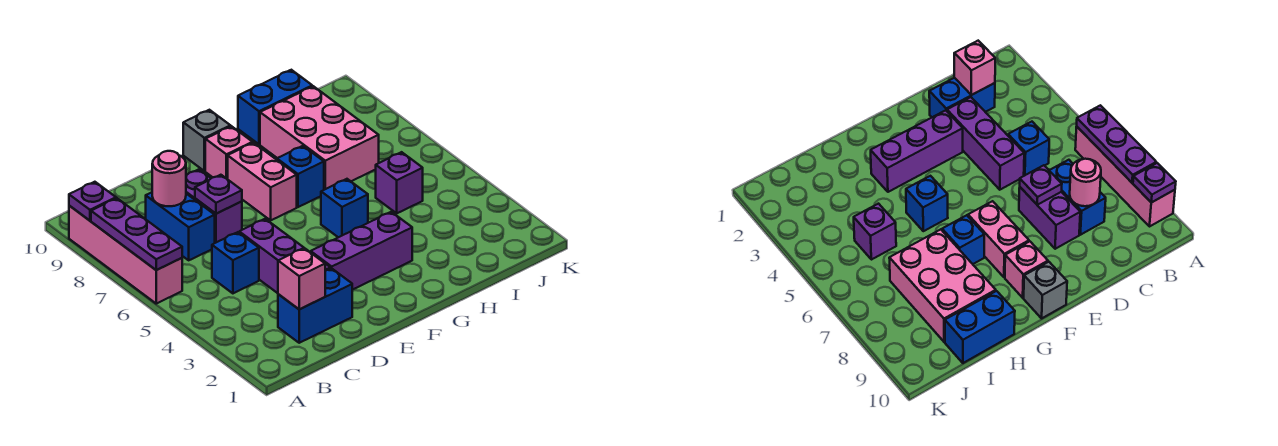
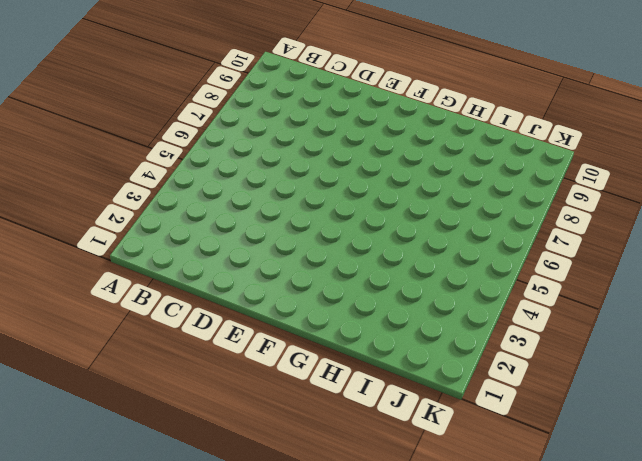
none -> pink brick A6:A9 level 1
none -> blue brick C2:D2 level 1
none -> blue brick C5 level 1

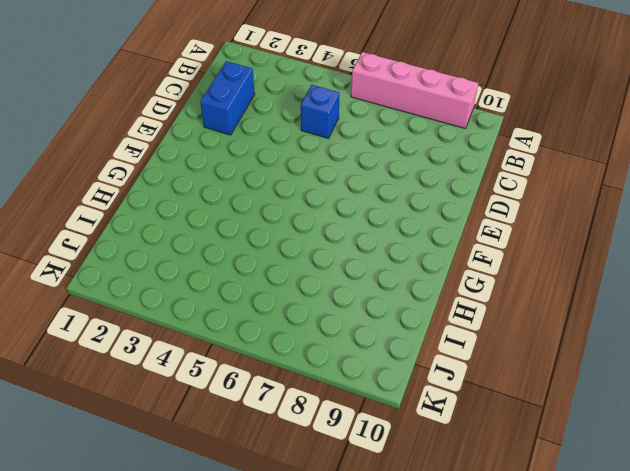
none -> blue brick C7:C8 level 1
none -> purple brick D3:D5 level 1
none -> purple brick D7:D8 level 1

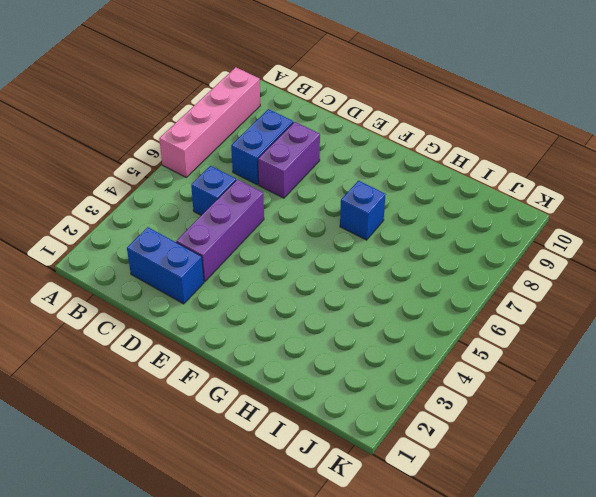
none -> purple brick E3:G3 level 1
none -> pink brick F7:F8 level 1
none -> pink brick F9 level 1

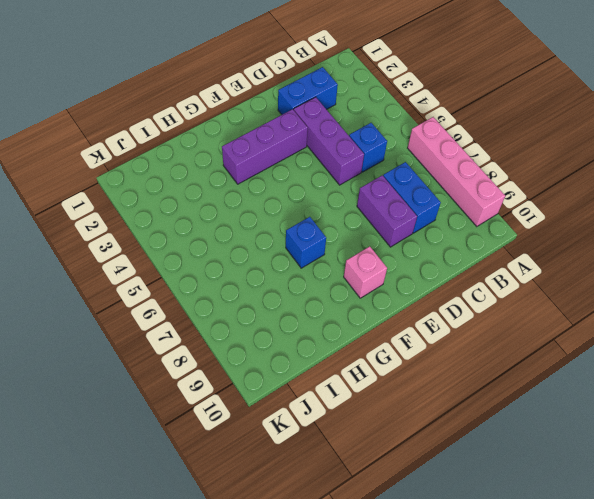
none -> pink brick F7:F8 level 1
none -> grey brick F10 level 1
none -> blue brick G5 level 1

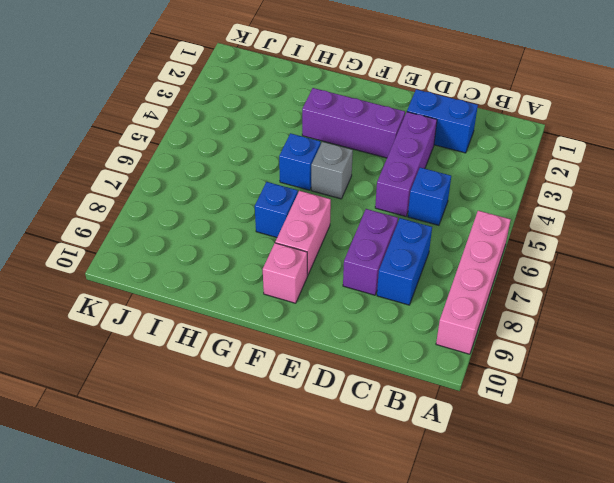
grey brick F5 level 1 -> grey brick F10 level 1
none -> pink brick H7:I9 level 1
none -> blue brick H10:I10 level 1
none -> purple brick I5 level 1

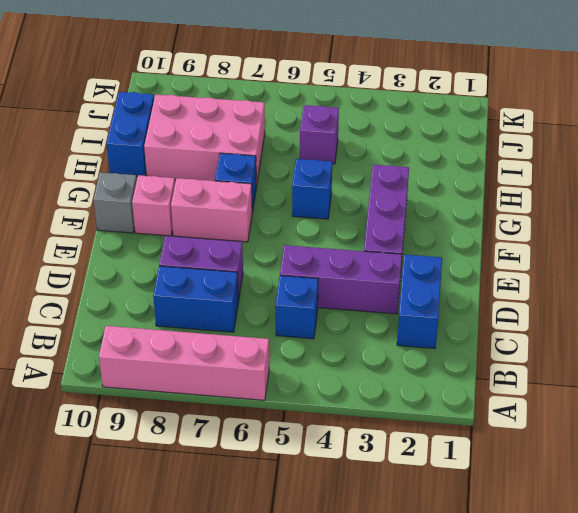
none -> purple plate A6:A8 level 2
none -> purple plate A9 level 2
none -> pink brick C2 level 2

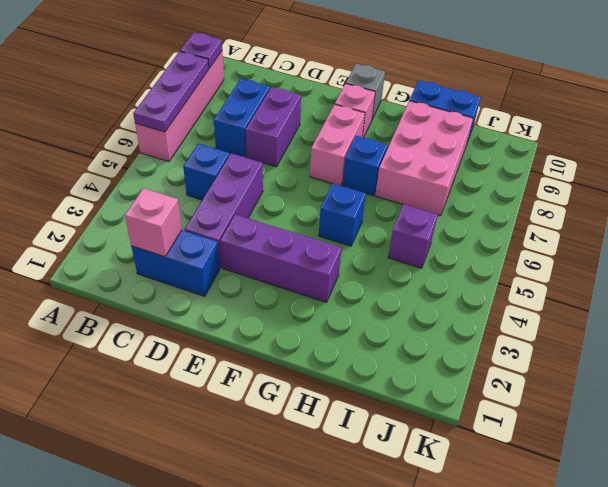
none -> pink round brick C8 level 2
none -> purple plate D7 level 2

